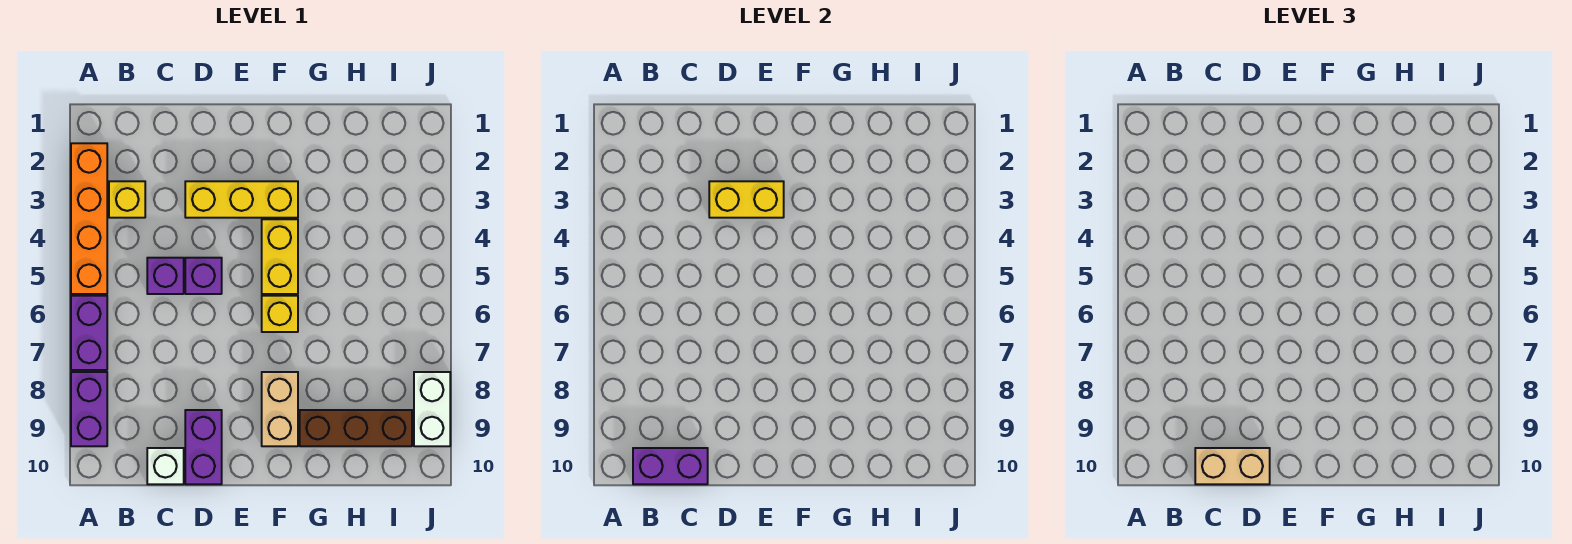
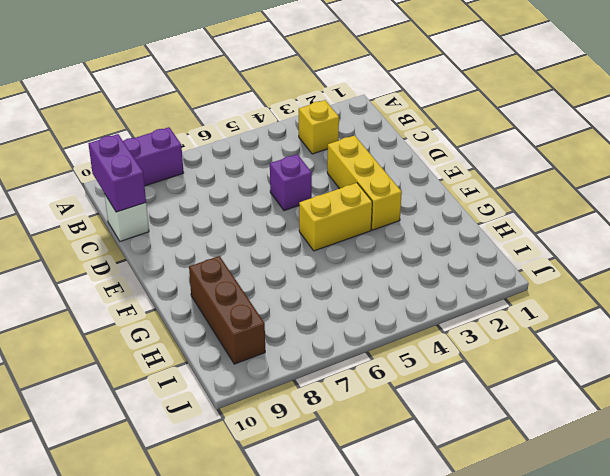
none -> orange brick A2:A5 level 1
none -> purple brick A6:A7 level 1
none -> purple brick C5 level 1

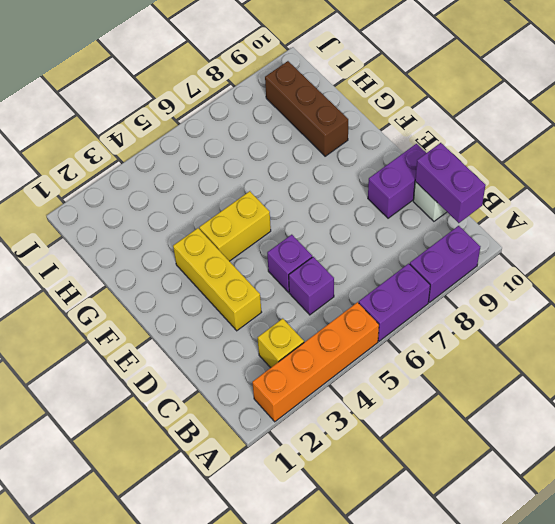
none -> yellow brick F6 level 1
none -> tan brick F8:F9 level 1
none -> white brick J8:J9 level 1

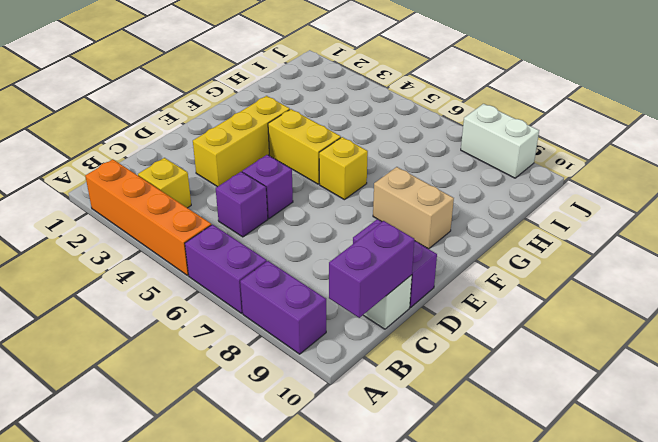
none -> brown brick G9:I9 level 1
none -> yellow brick D3:E3 level 2
none -> tan brick C10:D10 level 3

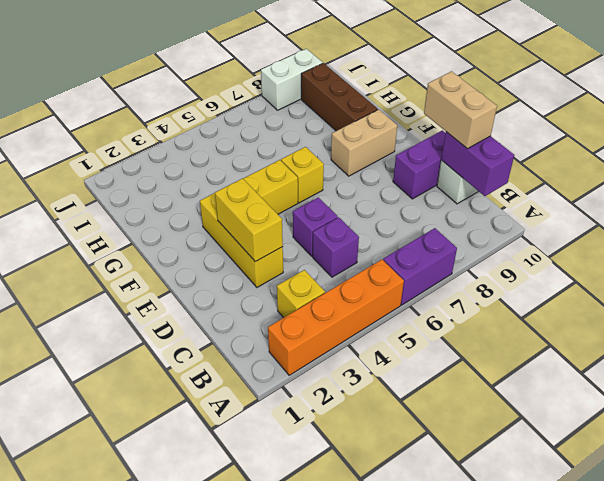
none -> purple brick A8:A9 level 1

